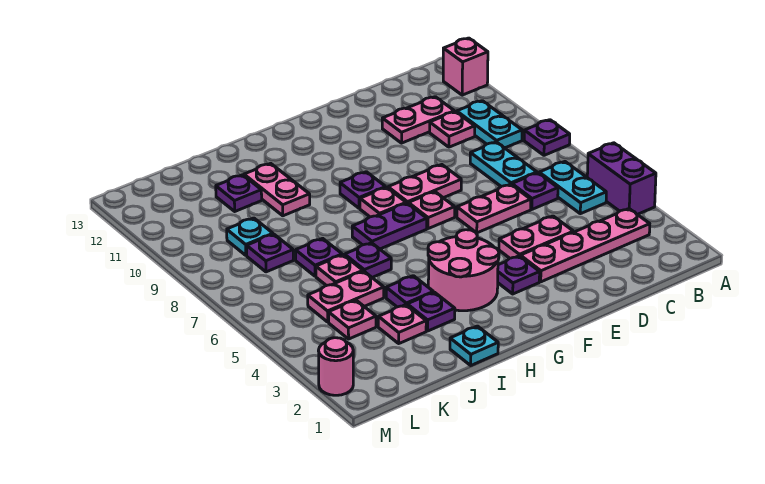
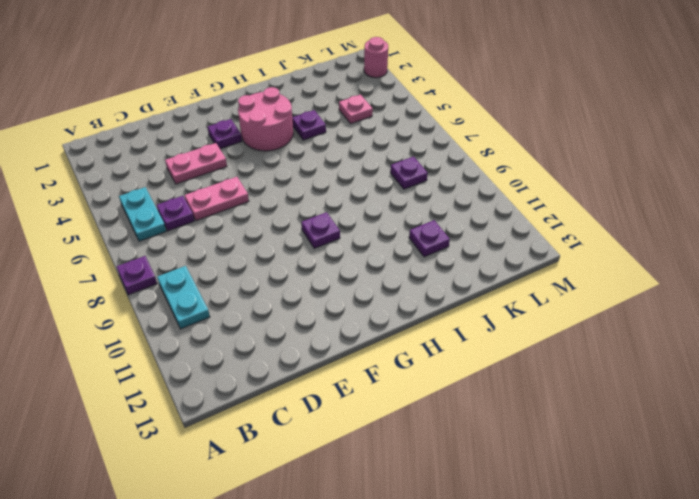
none -> purple brick A4:A5 level 1
none -> pink brick A12 level 1
none -> pink plate B3:E3 level 1
none -> cyan plate C7:C8 level 1

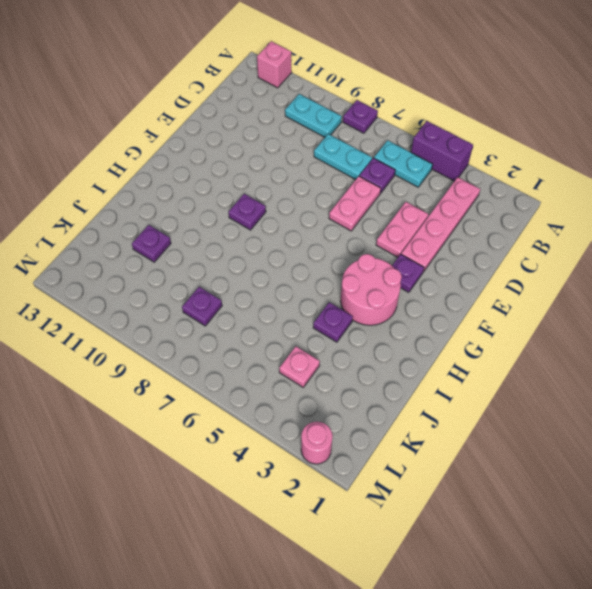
none -> pink plate C10 level 1
none -> pink plate C11:D11 level 1
none -> pink plate E8:F8 level 1
none -> pink plate F7 level 1

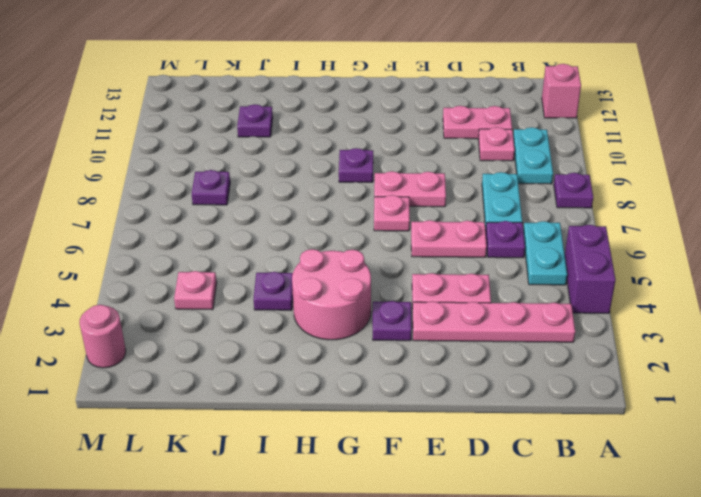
none -> purple plate G7:H7 level 1
none -> pink plate G8 level 1
none -> cyan plate I1 level 1
none -> purple plate I3 level 1

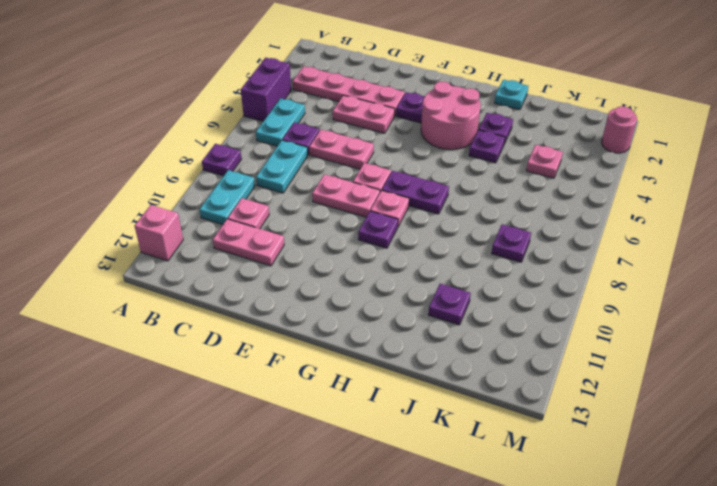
none -> purple plate I6 level 1
none -> pink plate I10:I11 level 1
none -> pink plate J3 level 1
none -> pink plate J5:K5 level 1

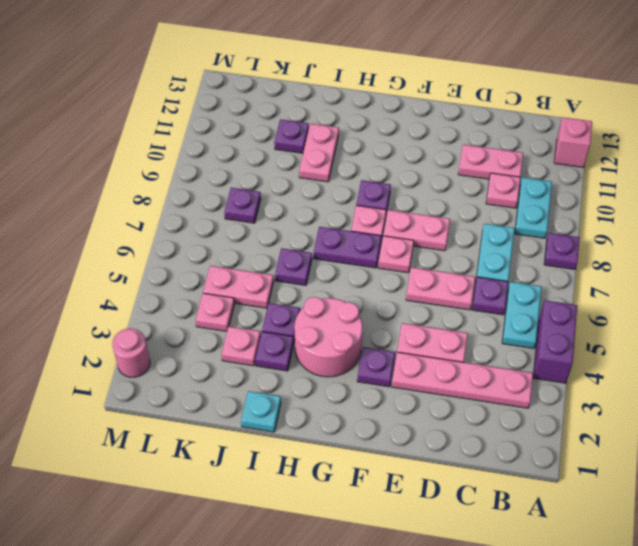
none -> pink plate J6 level 1
none -> purple plate J7 level 1
none -> cyan plate K9 level 1

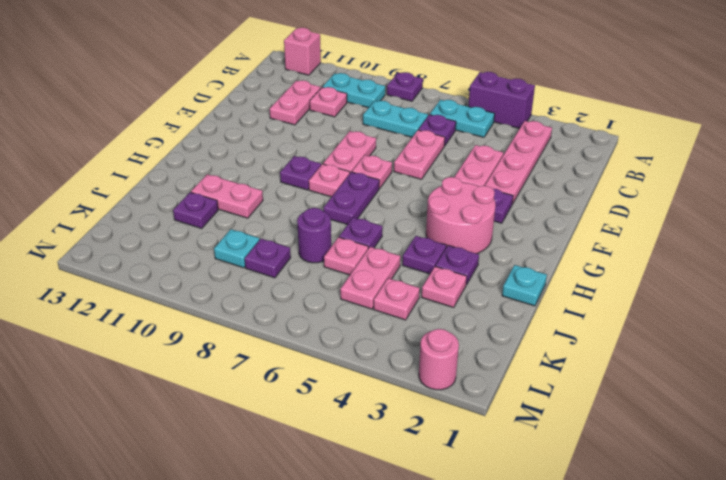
purple round brick J7 level 1 -> purple plate J7 level 1

